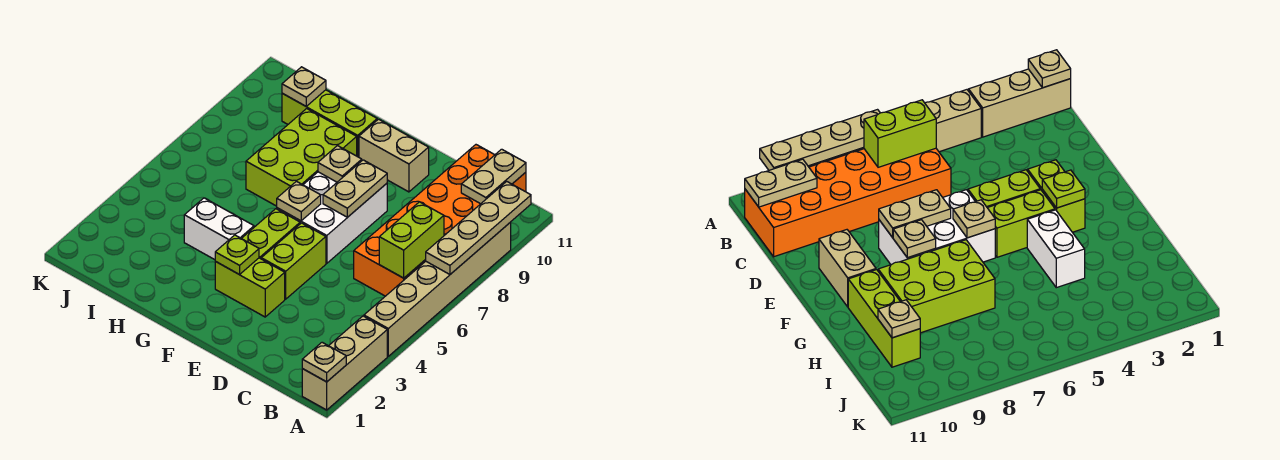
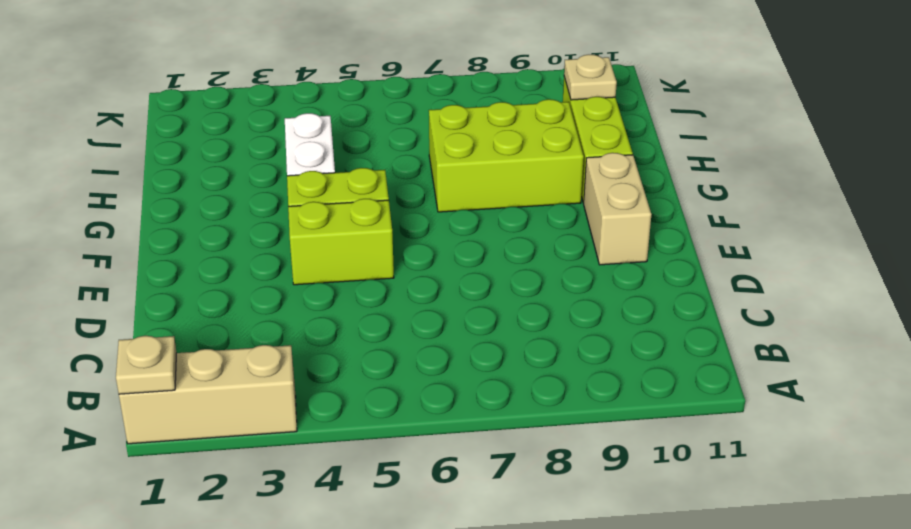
none -> tan brick A4:A9 level 1
none -> orange brick B6:C11 level 1
none -> lime brick E3:F3 level 1

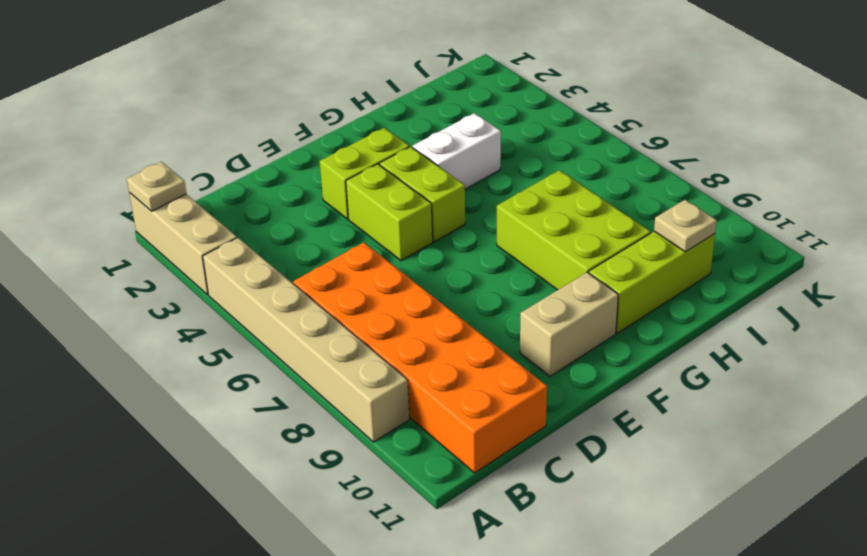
none -> white brick E6:F8 level 1
none -> tan plate A7:A10 level 2
none -> lime brick B6:B7 level 2

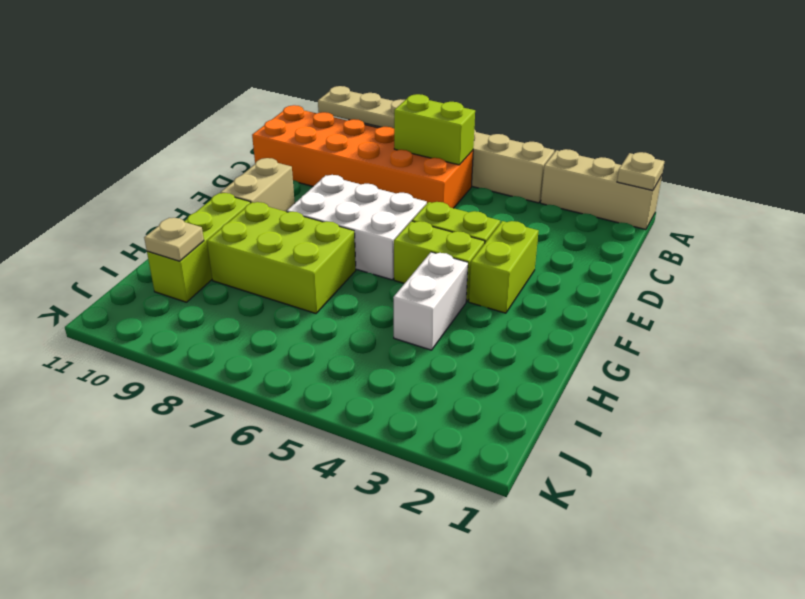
none -> tan plate B10:B11 level 2
none -> tan plate E7:E8 level 2
none -> lime plate F3 level 2

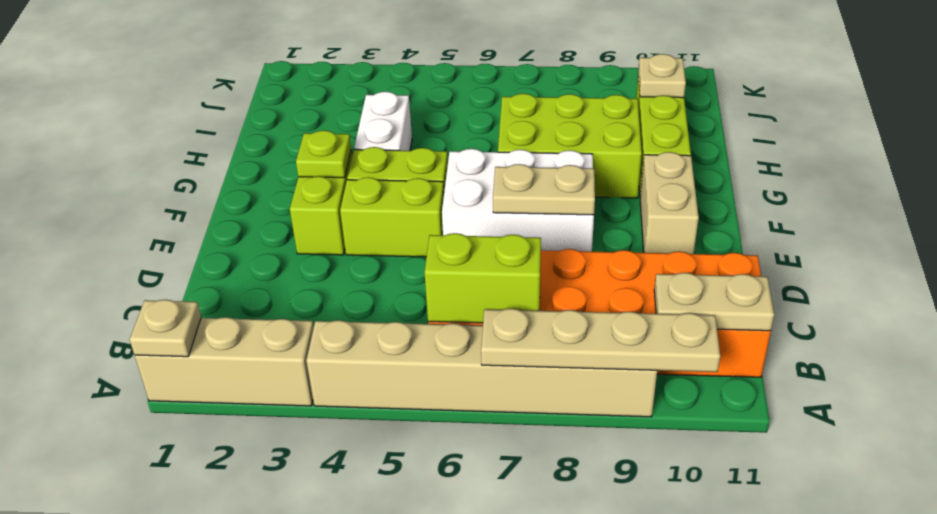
none -> tan plate F6 level 2
none -> tan plate F8 level 2

